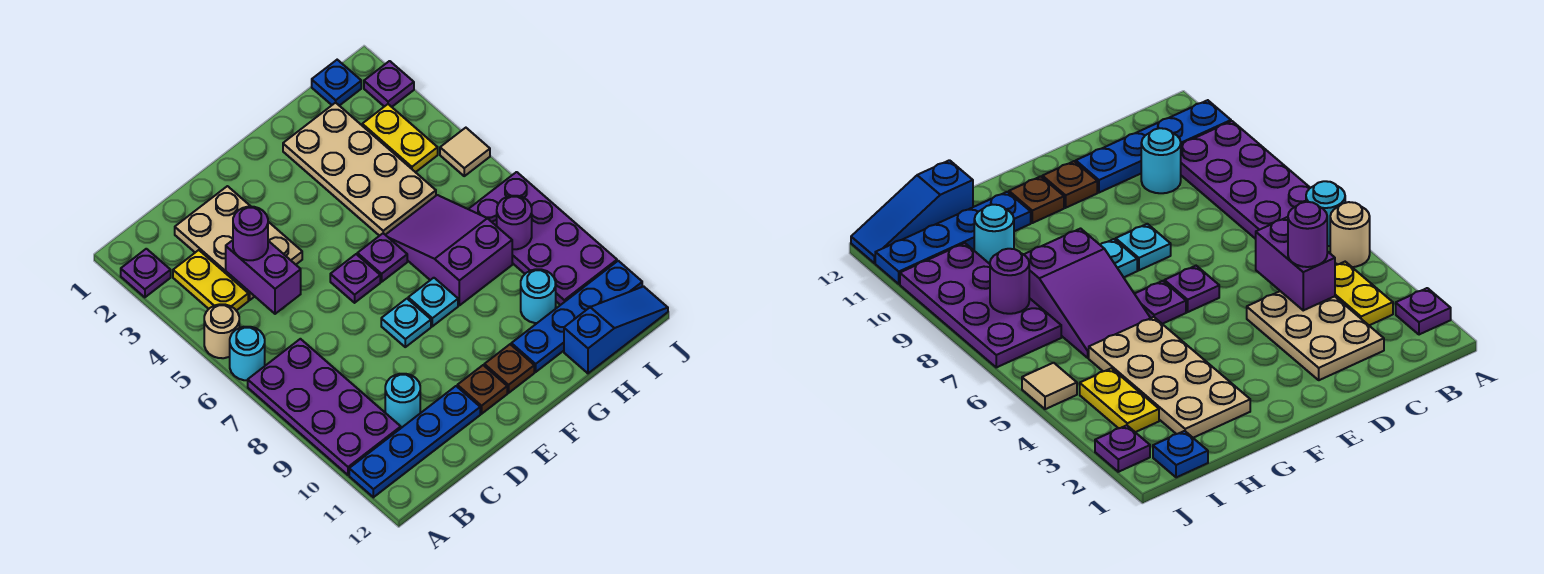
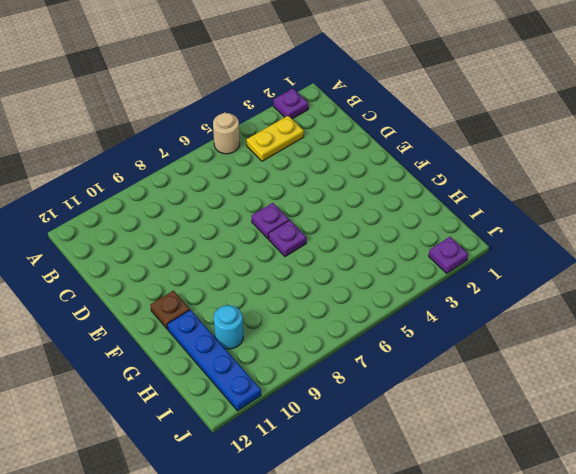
none -> cyan round brick A6 level 1
none -> purple plate A7:B10 level 1
none -> blue plate A11:D11 level 1

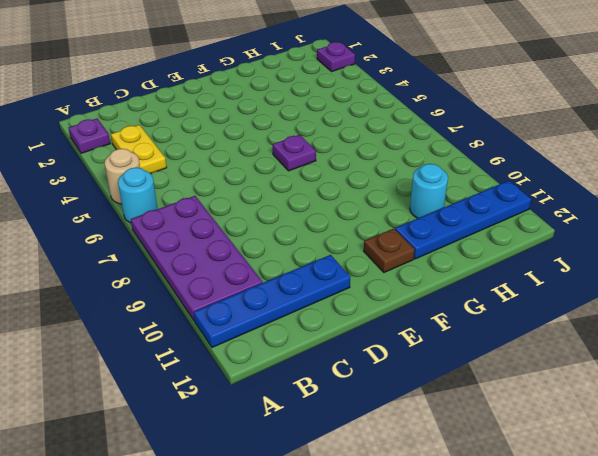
none -> tan plate C2:D4 level 1
none -> cyan round brick C10 level 1
none -> purple plate E6 level 1

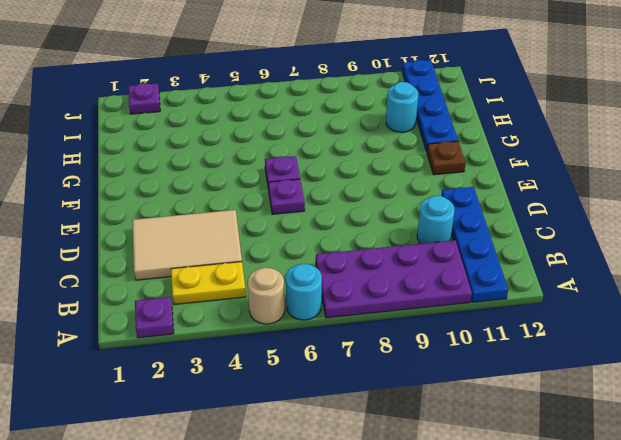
tan tile C2:D4 level 1 -> tan plate C2:D4 level 1
none -> cyan plate E8 level 1
none -> brown plate E11 level 1
none -> cyan plate F8 level 1

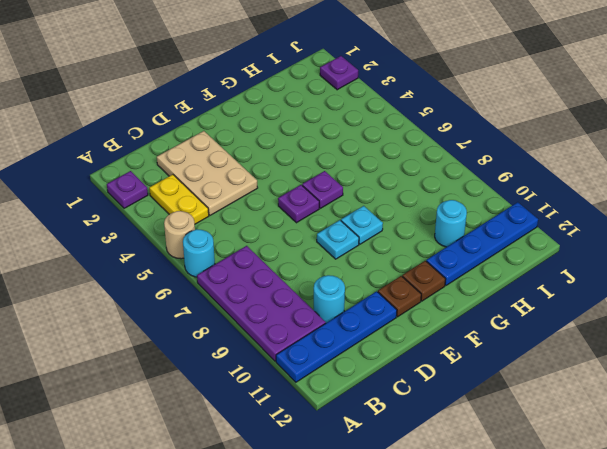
none -> tan plate G2:H5 level 1
none -> purple slope G6:H8 level 1 top 8
none -> blue slope H12:J12 level 1 top H

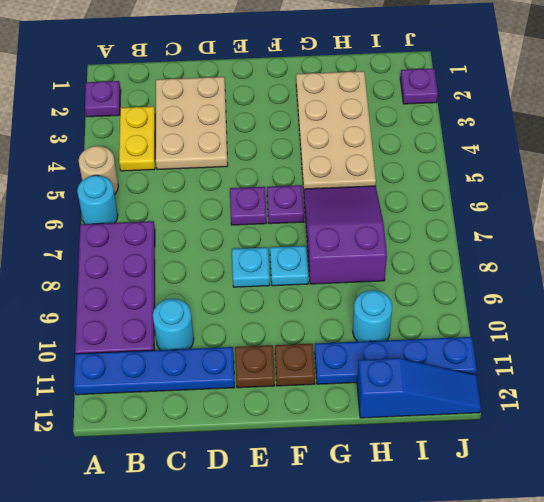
none -> blue plate I1 level 1
none -> yellow plate I3:I4 level 1
none -> purple plate I7:J10 level 1

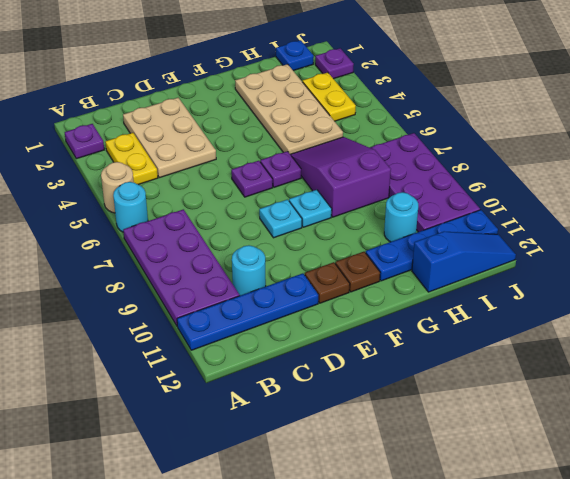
none -> tan tile J5 level 1
none -> purple brick C4:C5 level 2
none -> purple round brick I8 level 2

